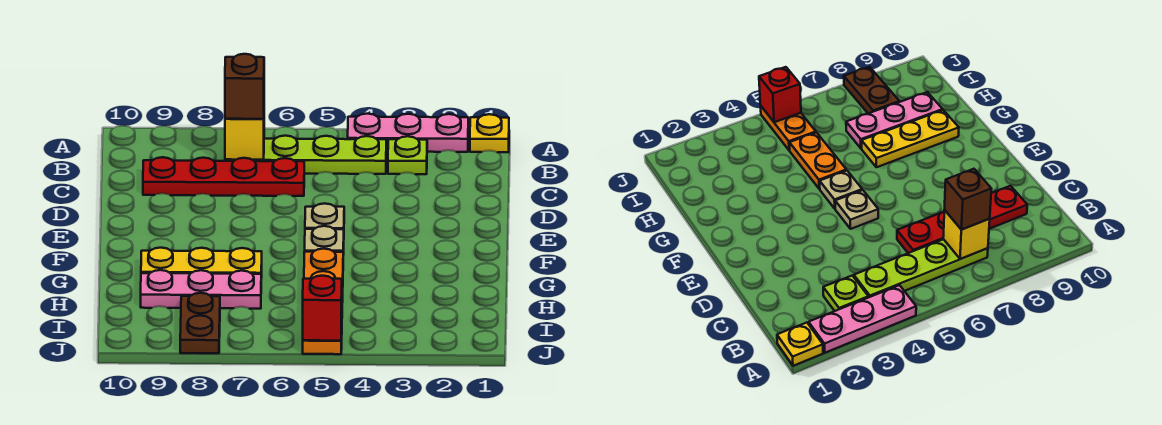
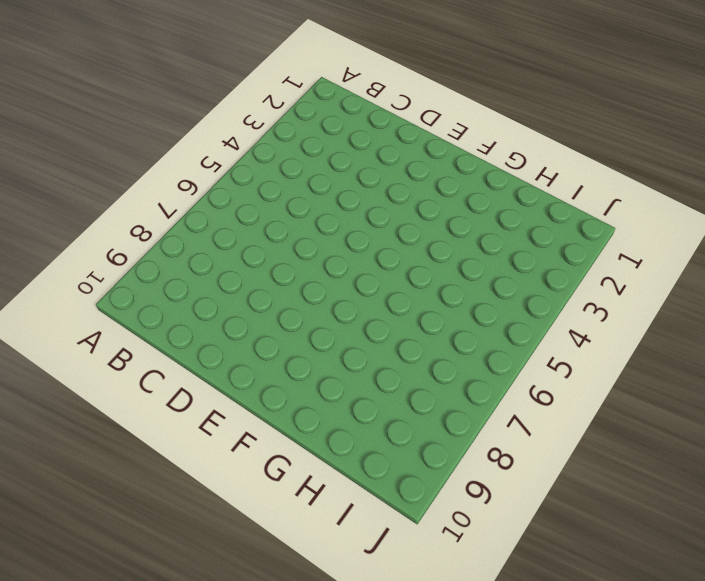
none -> yellow plate A1 level 1
none -> pink plate A2:A4 level 1
none -> lime plate B3 level 1

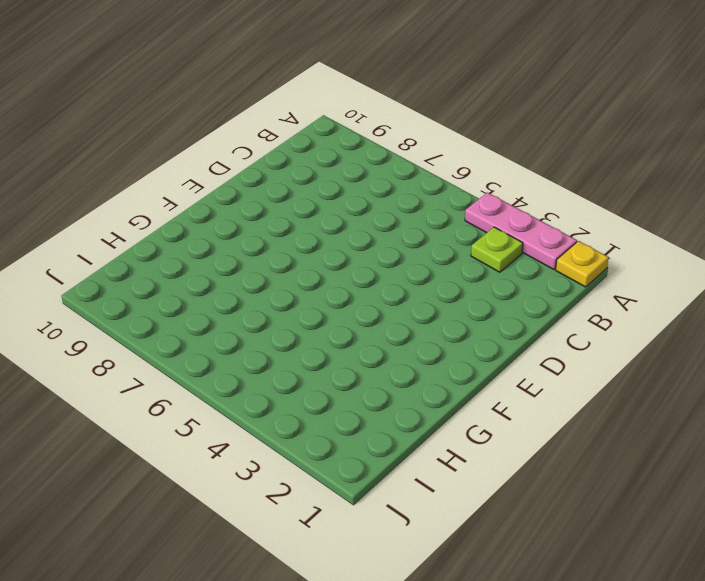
none -> lime plate B4:B7 level 1
none -> red plate C6:C9 level 1
none -> tan plate E5 level 1

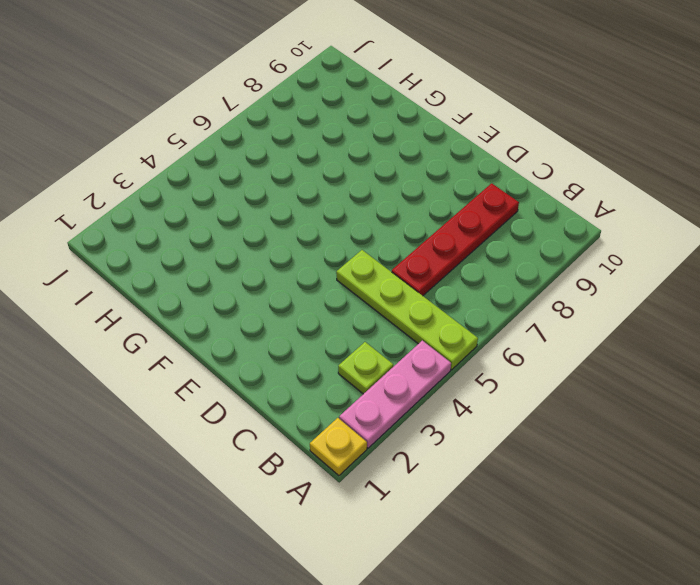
lime plate A5:D5 level 1 -> lime plate B4:B7 level 1
none -> tan plate E5 level 1
none -> tan plate F5 level 1
none -> orange plate G5:H5 level 1

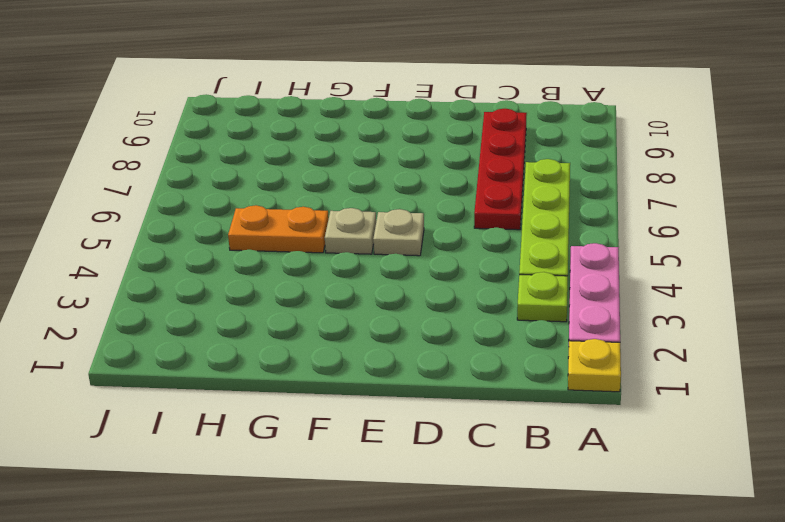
none -> yellow plate G7:G9 level 1
none -> pink plate H7:H9 level 1
none -> orange plate I5:J5 level 1

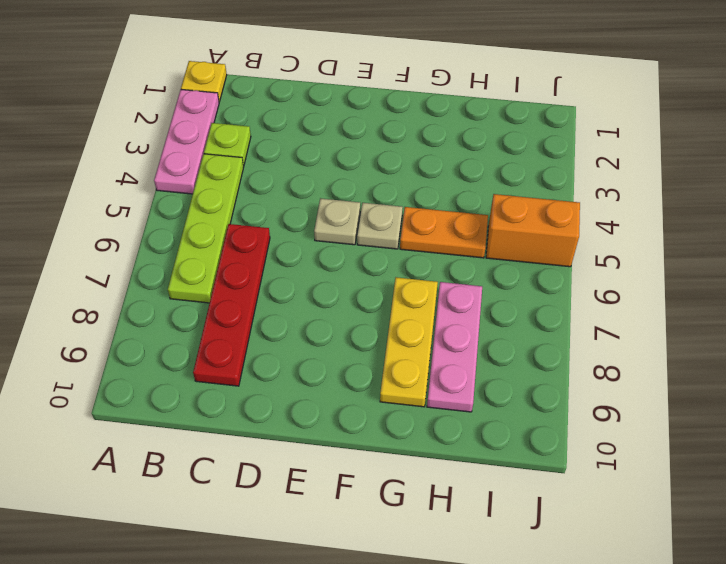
orange brick I5:J5 level 1 -> orange plate I5:J5 level 1
none -> brown plate I8:J8 level 1
none -> yellow brick B7 level 2
none -> red brick J5 level 2

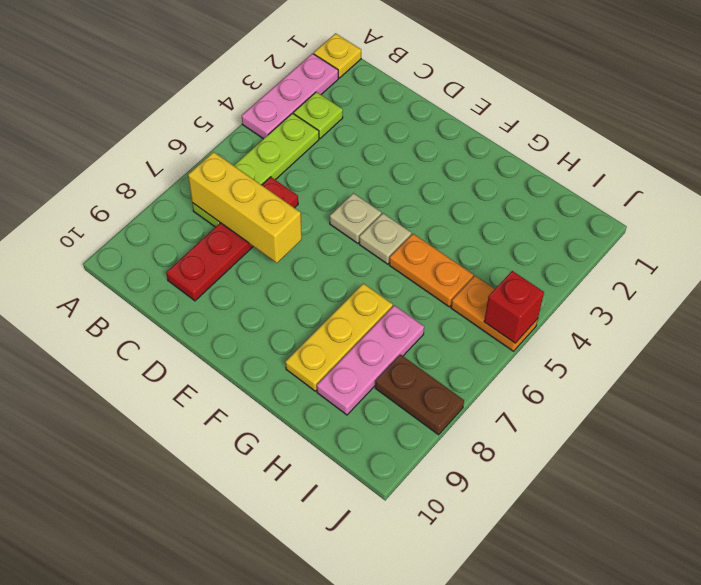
yellow brick B7:D7 level 2 -> yellow brick B7 level 2
none -> brown brick B7 level 3

